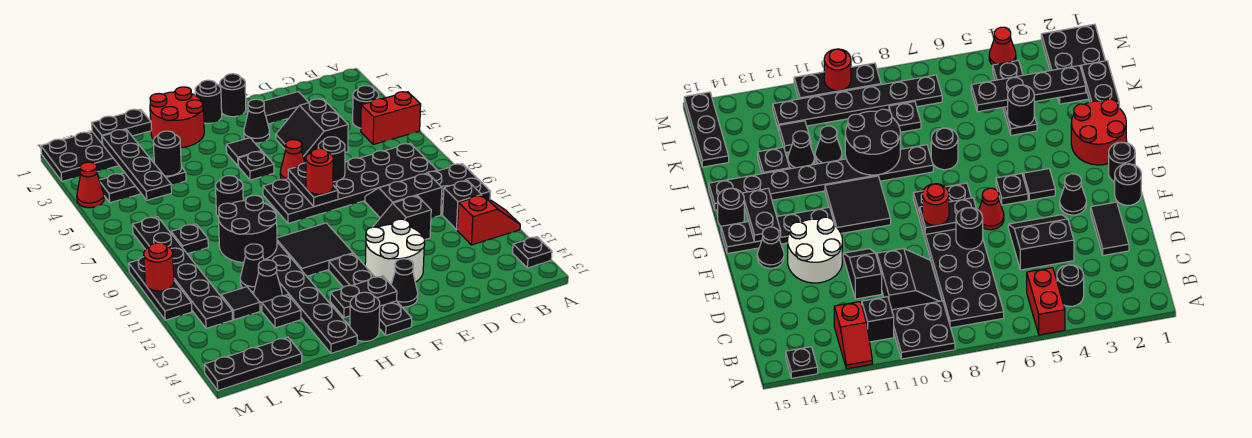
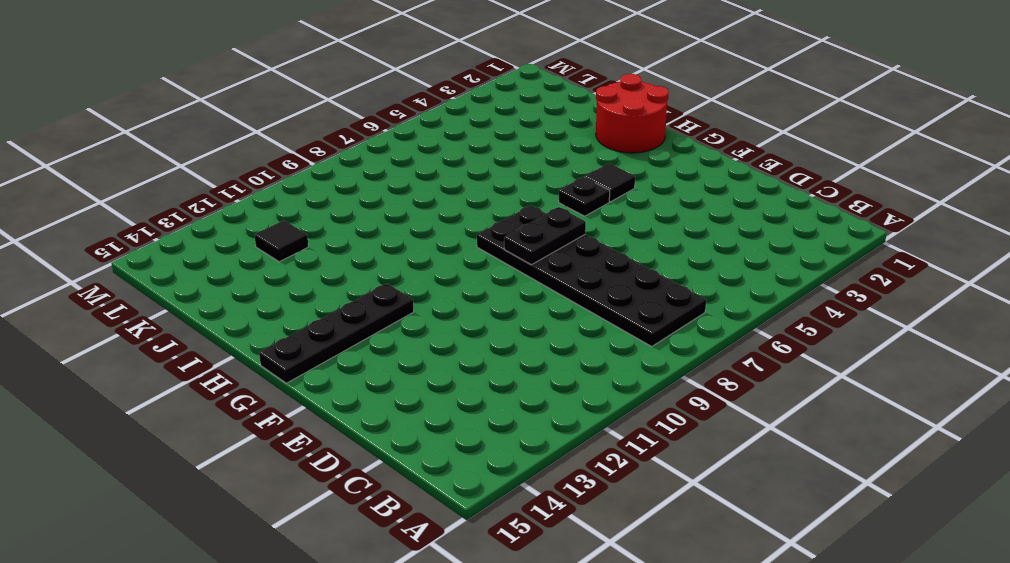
none -> red brick A5:B5 level 1
none -> black plate A9:B10 level 1
none -> red slope A12:B12 level 1 top B
none -> black plate A14 level 1

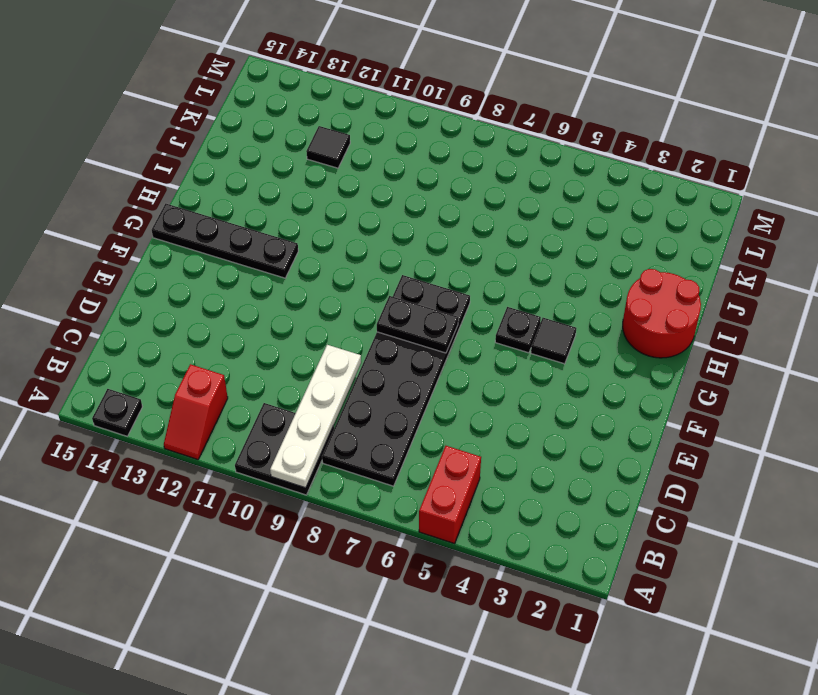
white plate A9:D9 level 2 -> none
none -> black round brick B4 level 1
none -> black brick B11 level 1
none -> black slope C9:D10 level 1 top 10
none -> black tile D2:E2 level 1

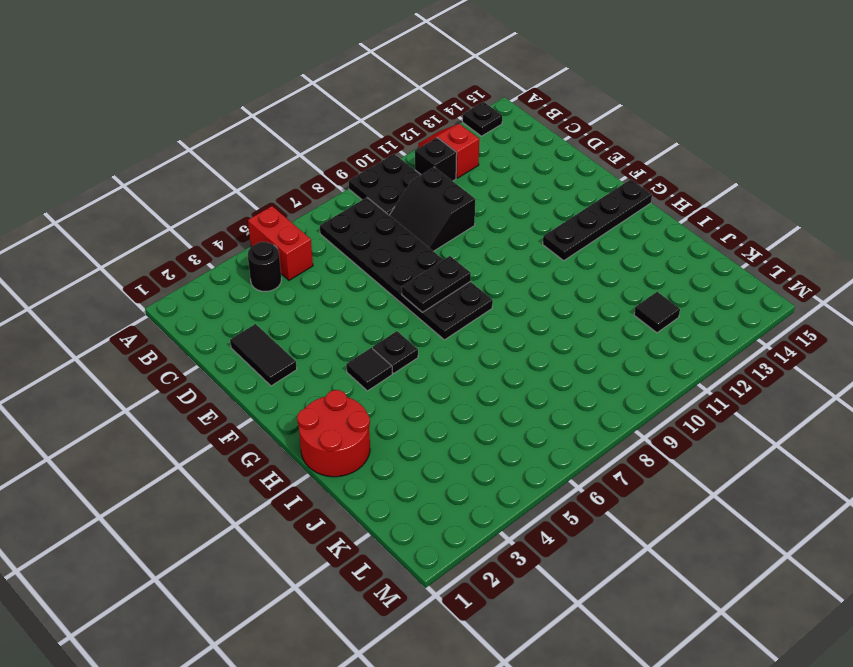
none -> black slope D4:E5 level 1 top D
none -> black slope D11:E11 level 1 top D
none -> white round brick E12:F13 level 1
none -> black round brick F1 level 1

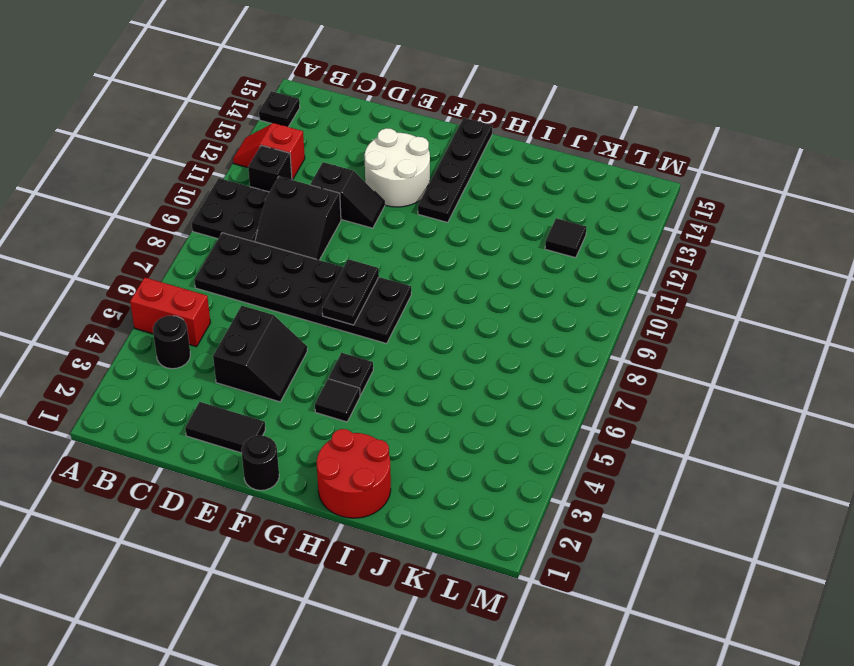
none -> black cone F3 level 1
none -> red cone F6 level 1
none -> black cone F14 level 1
none -> black round brick G1 level 1

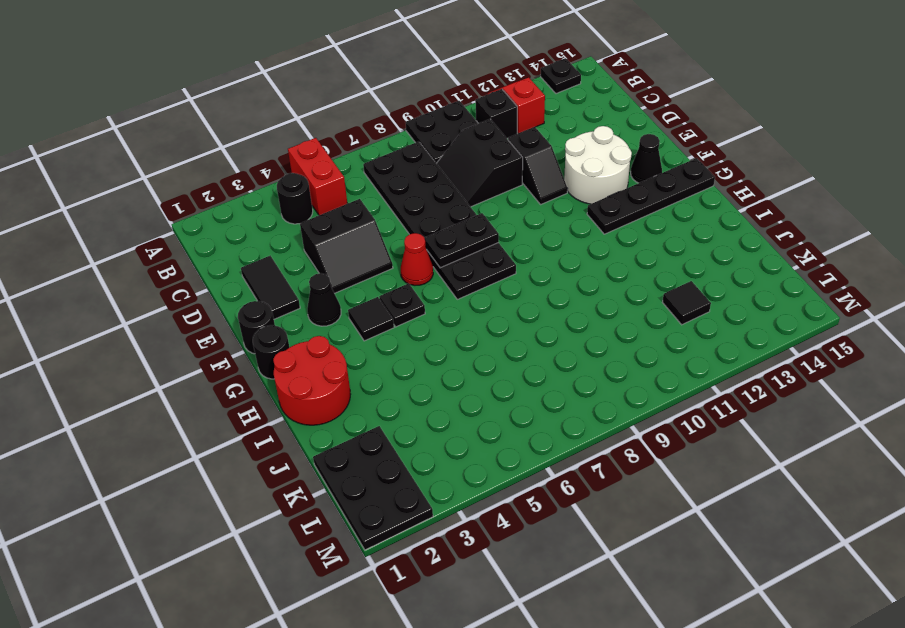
none -> black tile G10:H11 level 1
none -> black round brick H15 level 1
none -> black round brick I7 level 1
none -> black plate I8:I15 level 1

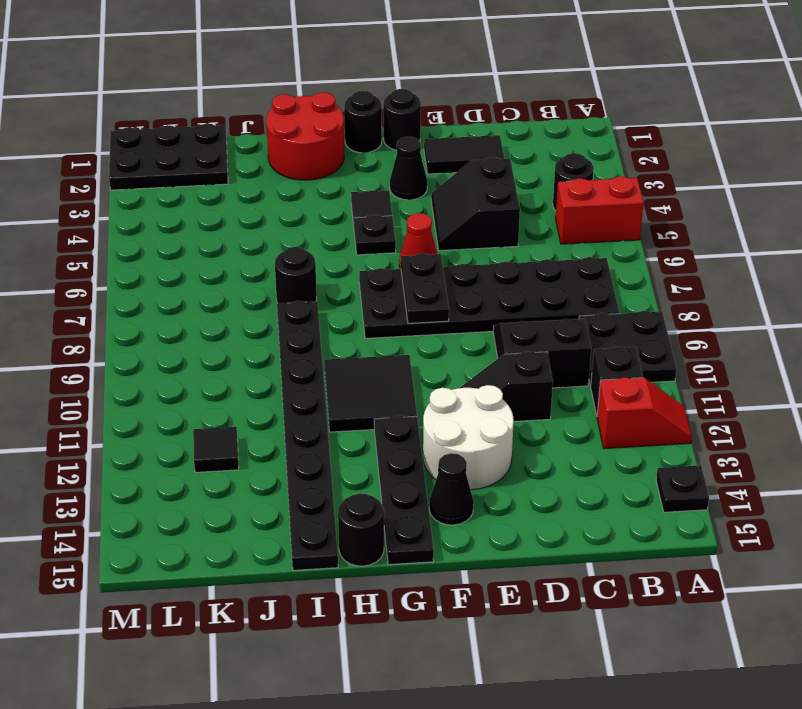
none -> black plate J4:L4 level 1
none -> black cone J11 level 1
none -> black cone J12 level 1
none -> black plate J13 level 1

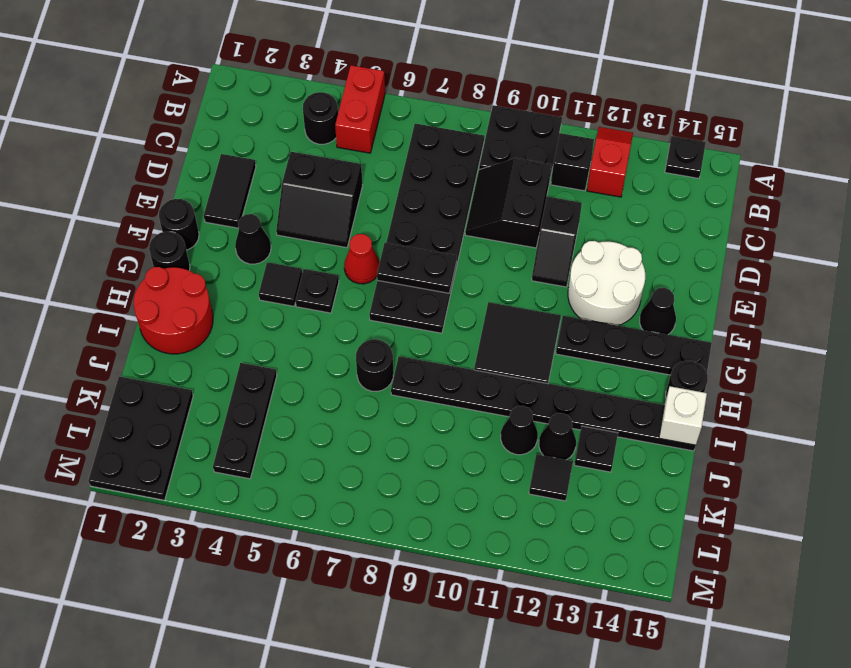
white brick I15 level 2 -> none
none -> black plate K8 level 1
none -> black plate K15:M15 level 1
none -> black plate L7:L12 level 1
none -> red cone M4 level 1

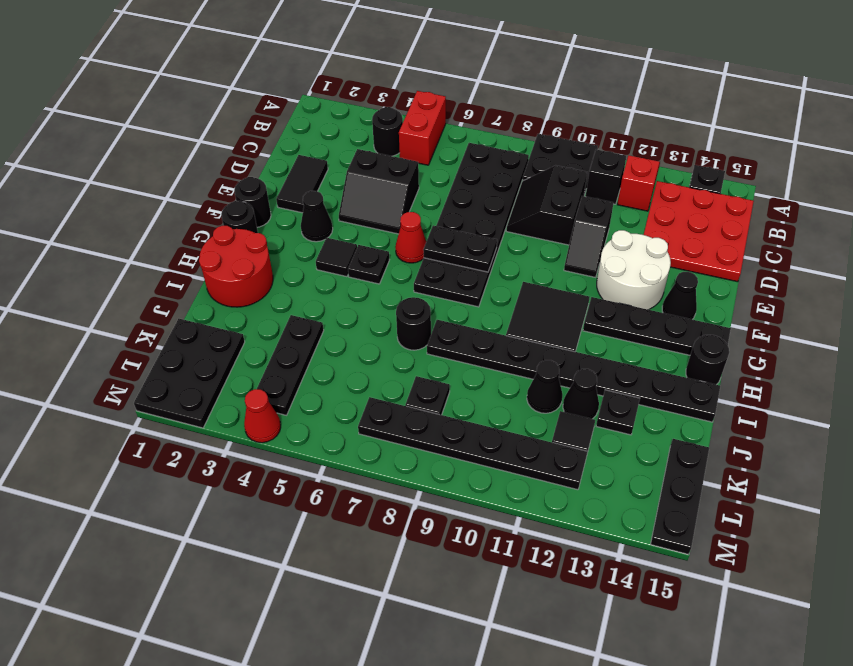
red plate B13:D15 level 1 -> none
none -> black plate M9:M11 level 1
none -> black round brick E7 level 2
none -> black plate G14:H14 level 2
none -> black round brick I9:J10 level 2

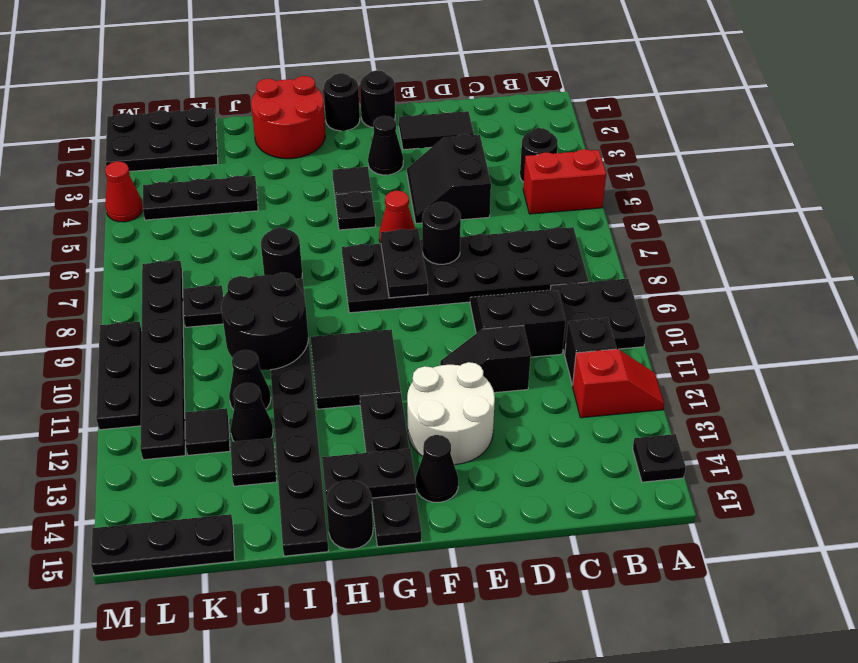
none -> black plate J1:K1 level 2
none -> black round brick J4 level 2
none -> black plate K2:K5 level 2
none -> red round brick M10 level 2

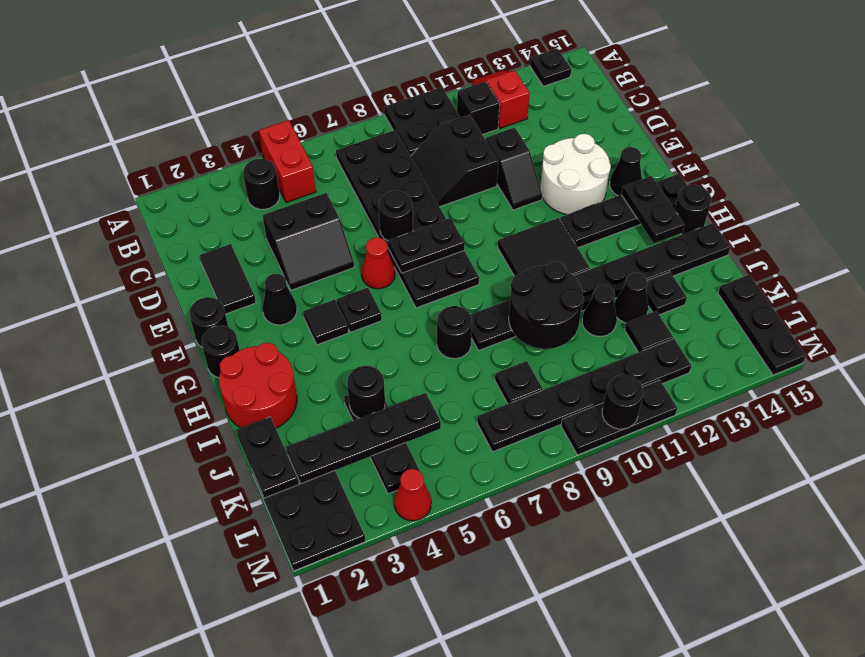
black round brick M10 level 2 -> red round brick M10 level 2
none -> red round brick F8 level 3

